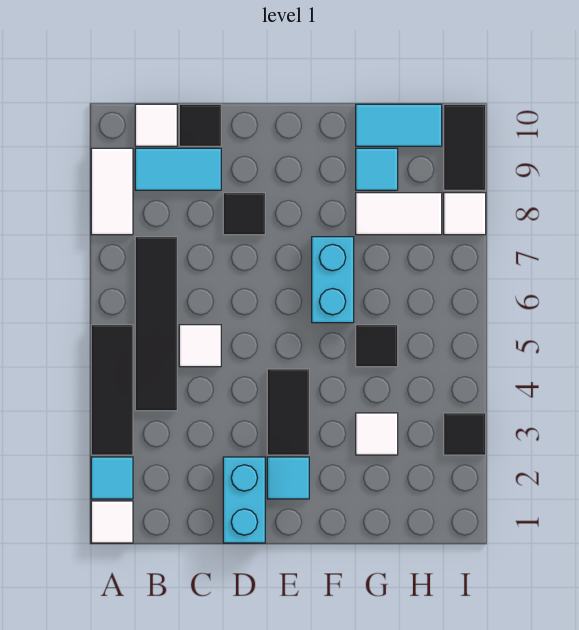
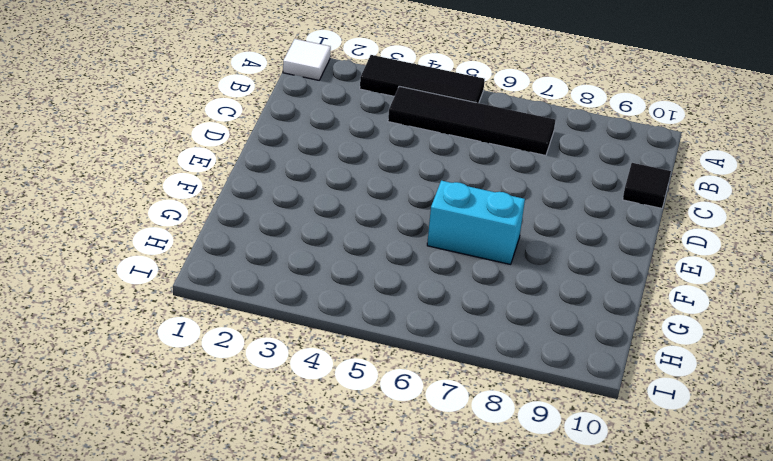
none -> cyan tile A2 level 1
none -> white tile A8:A9 level 1
none -> cyan tile B9:C9 level 1

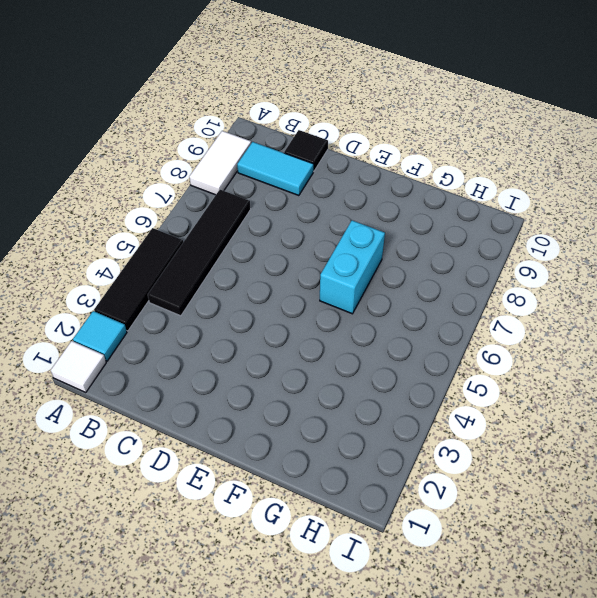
none -> white tile B10 level 1
none -> white tile C5 level 1
none -> cyan brick D1:D2 level 1

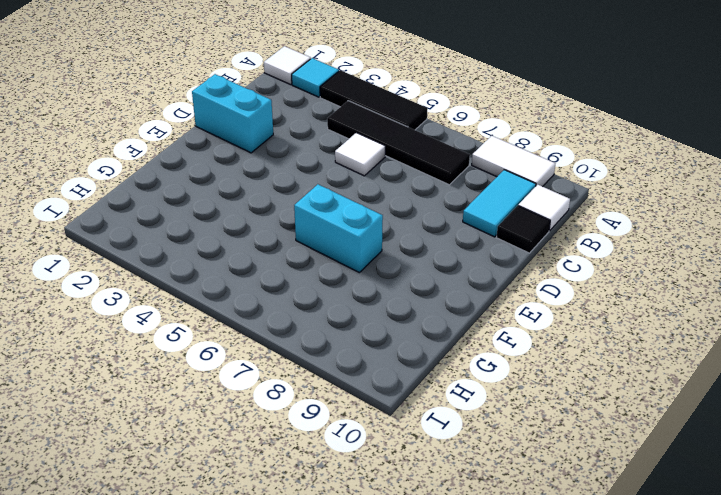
none -> black tile D8 level 1
none -> cyan tile E2 level 1
none -> black tile E3:E4 level 1

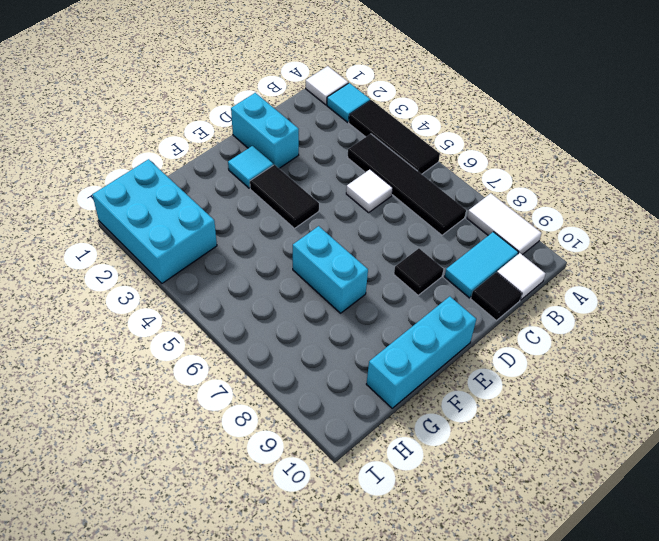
cyan brick E10:G10 level 1 -> cyan tile G10:H10 level 1
cyan brick H1:I3 level 1 -> black tile I3 level 1
none -> white tile G3 level 1
none -> black tile G5 level 1
none -> white tile G8:H8 level 1

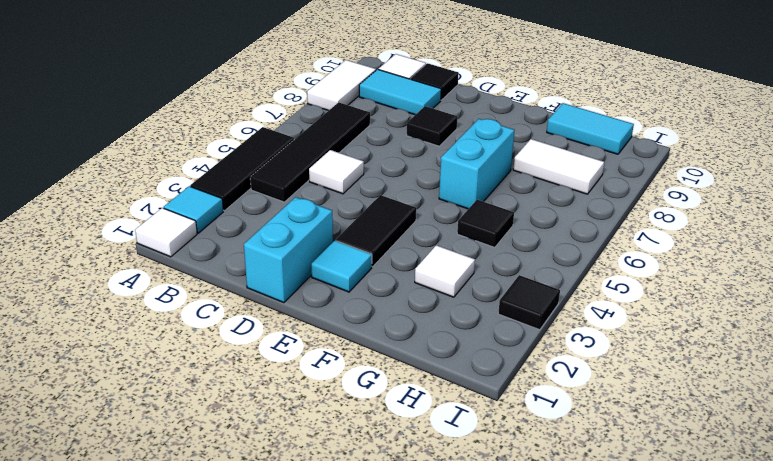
none -> cyan tile G9 level 1
none -> white tile I8 level 1
none -> black tile I9:I10 level 1

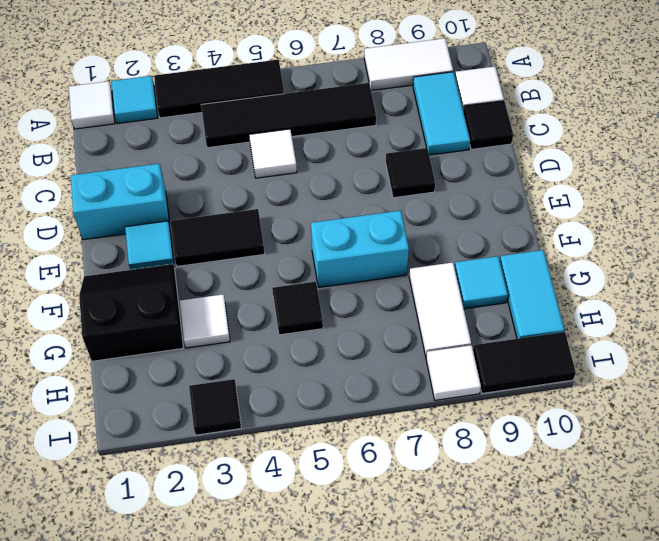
black slope F1:G2 level 1 top G -> none

